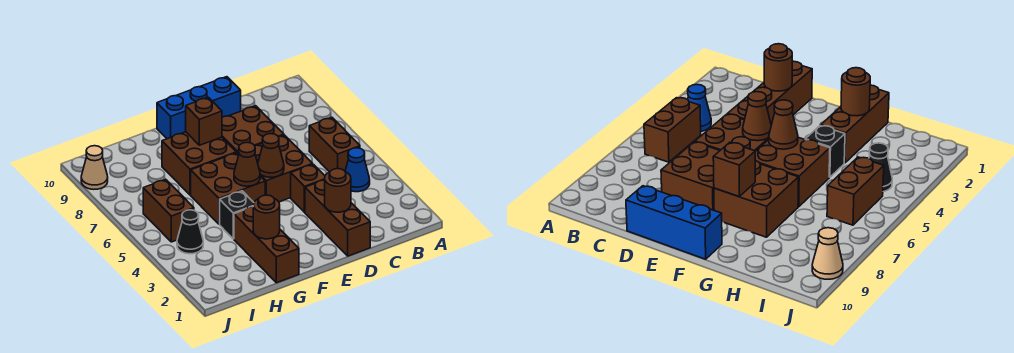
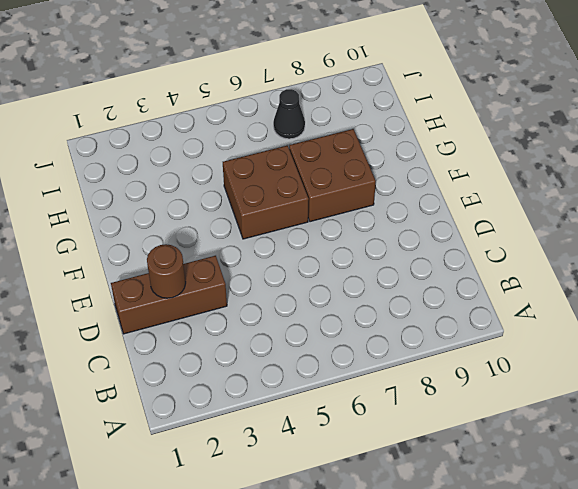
black cone I7 level 1 -> black cone I4 level 1
none -> blue cone B4 level 1
none -> brown brick B5:B6 level 1
none -> brown brick D4 level 1

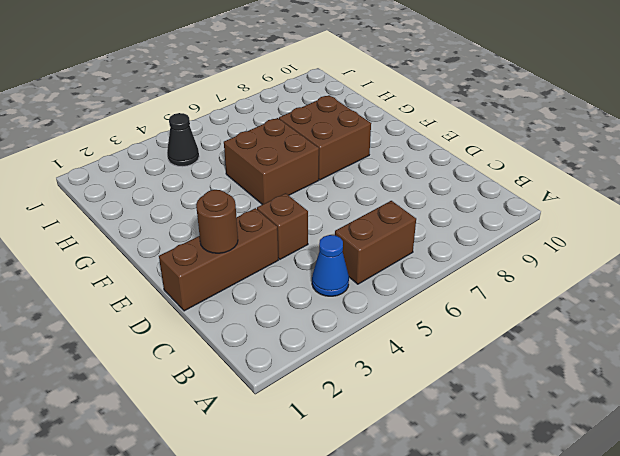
none -> brown brick D5:E6 level 1
none -> brown brick D7:E8 level 1
none -> blue brick D10:F10 level 1

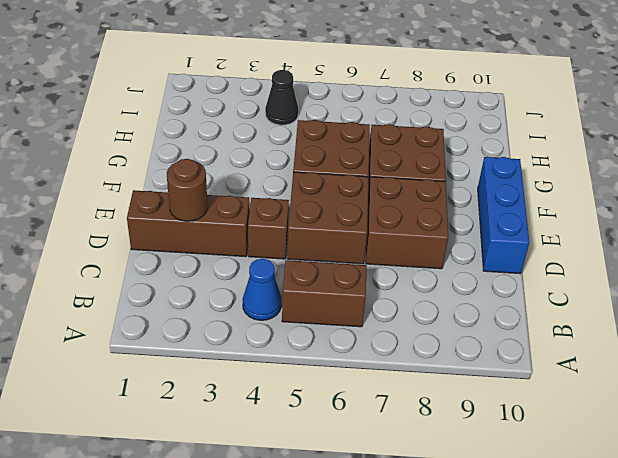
none -> brown brick G1:G3 level 1
none -> black brick G4 level 1
none -> brown brick I5:I6 level 1

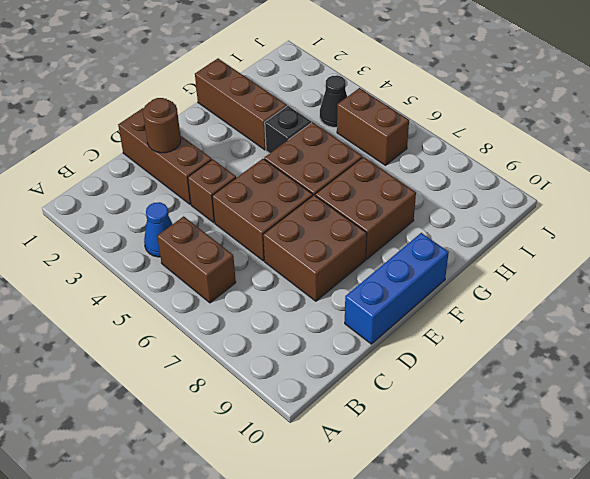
none -> tan cone J9 level 1
none -> brown cone E5 level 2
none -> brown cone F5 level 2

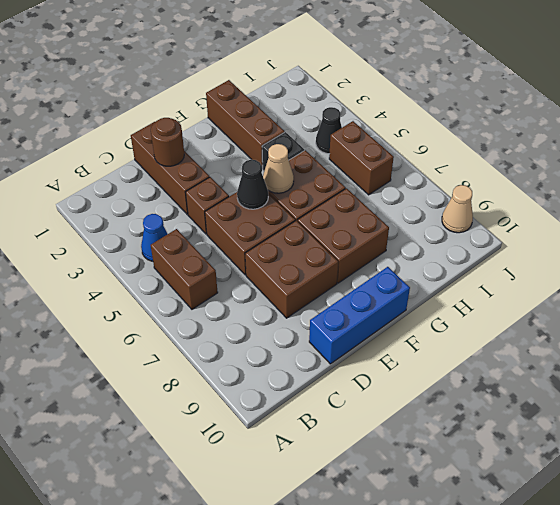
black cone E5 level 2 -> brown cone E5 level 2
tan cone F5 level 2 -> brown cone F5 level 2
none -> brown brick F8 level 2
none -> brown round brick G2 level 2

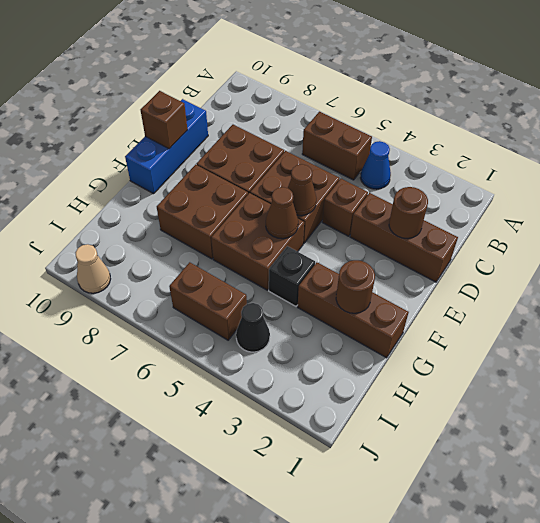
brown brick E10 level 2 -> brown brick F8 level 2

